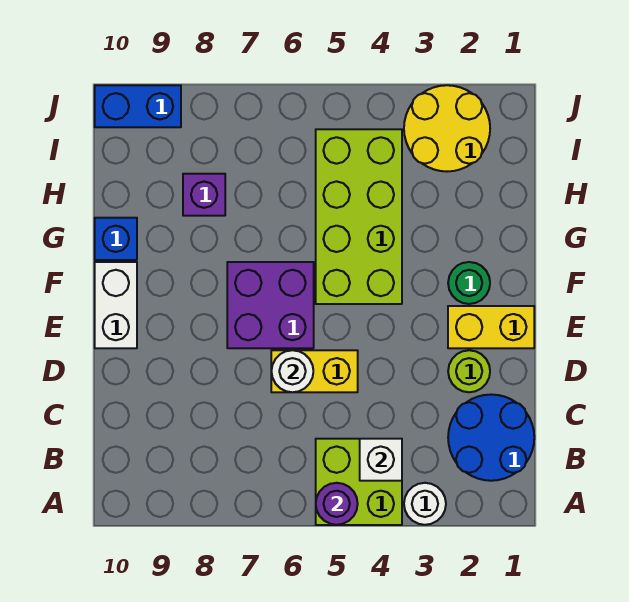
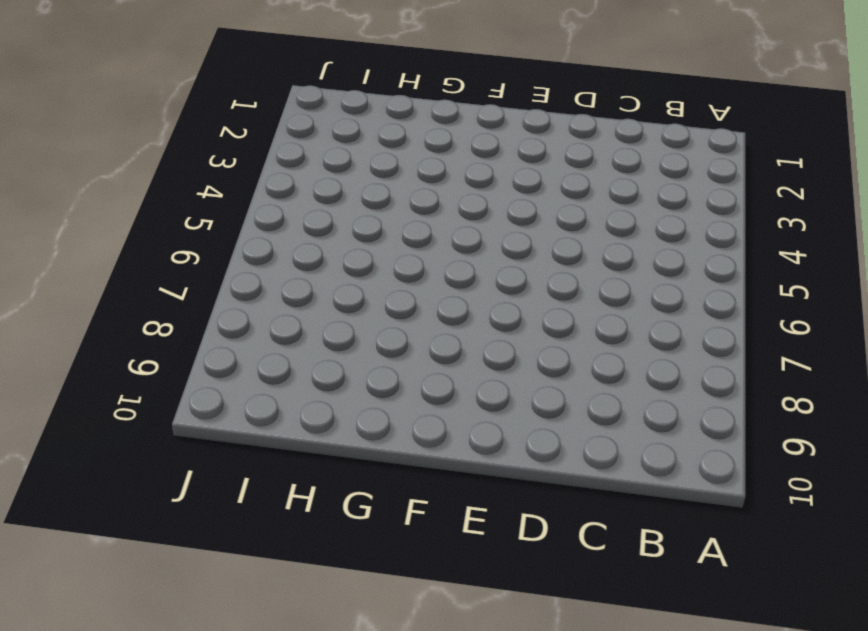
none -> white round brick A3 level 1
none -> lime brick A4:B5 level 1
none -> blue round brick B1:C2 level 1

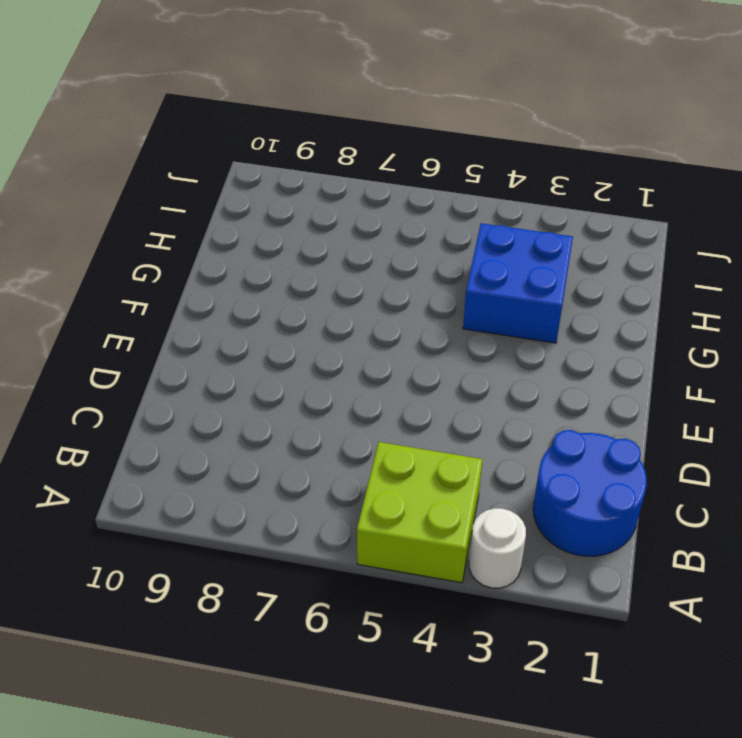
blue brick G3:H4 level 1 -> lime brick F4:I5 level 1
none -> lime round brick D2 level 1
none -> yellow brick D5:D6 level 1
none -> yellow brick E1:E2 level 1

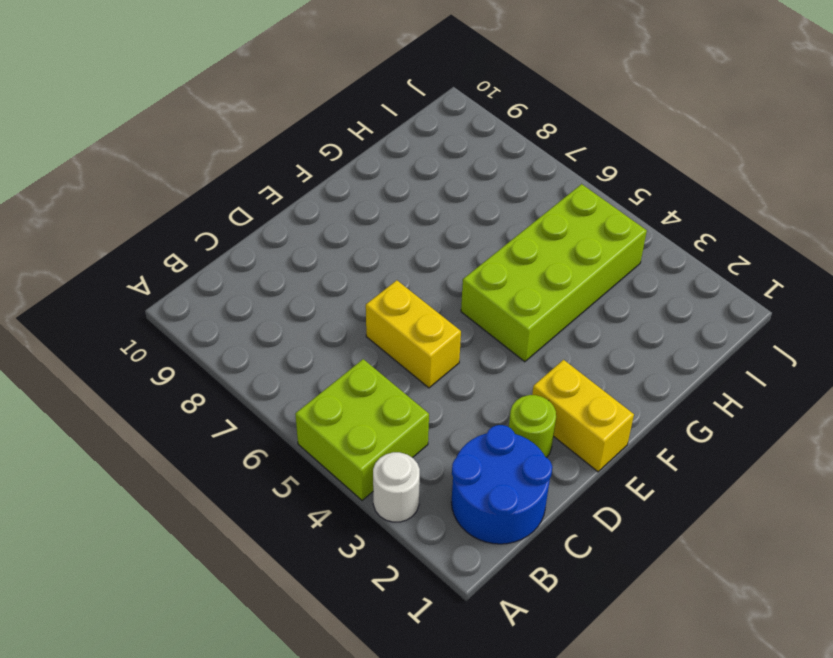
none -> purple brick E6:F7 level 1
none -> white brick E10:F10 level 1
none -> green round brick F2 level 1

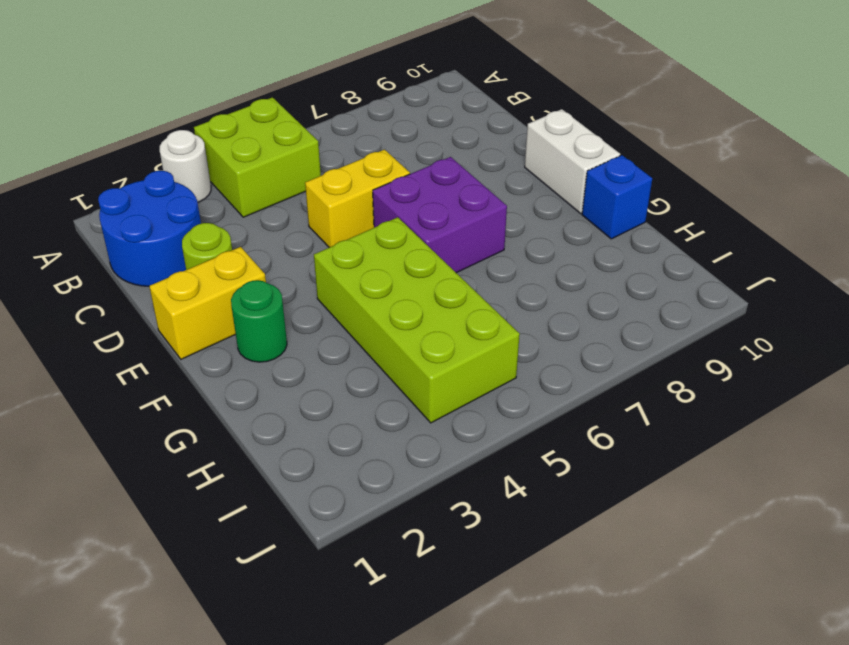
none -> purple brick H8 level 1
none -> yellow round brick I2:J3 level 1
none -> blue brick J9:J10 level 1

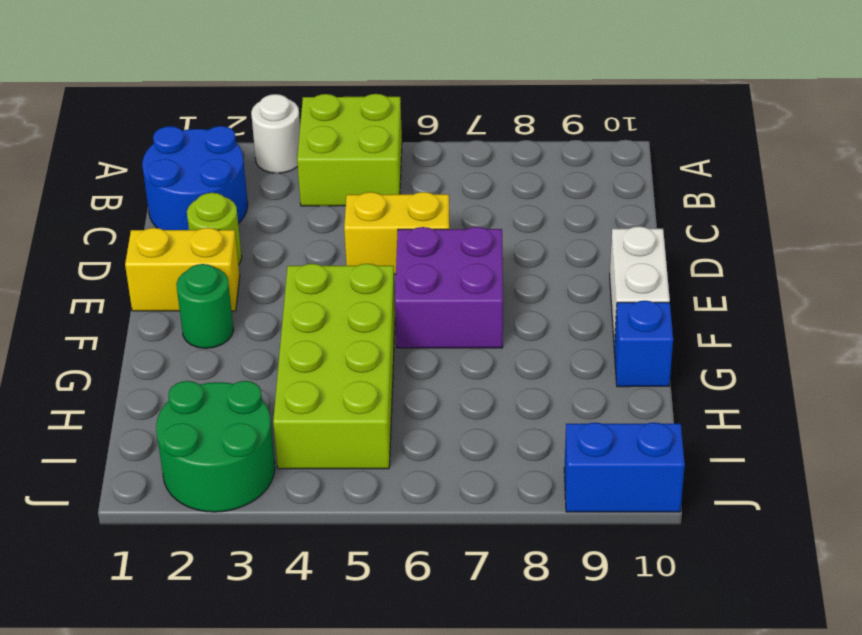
green round brick I2:J3 level 1 -> yellow round brick I2:J3 level 1
none -> purple brick H8 level 1
none -> purple round brick A5 level 2
none -> white brick B4 level 2

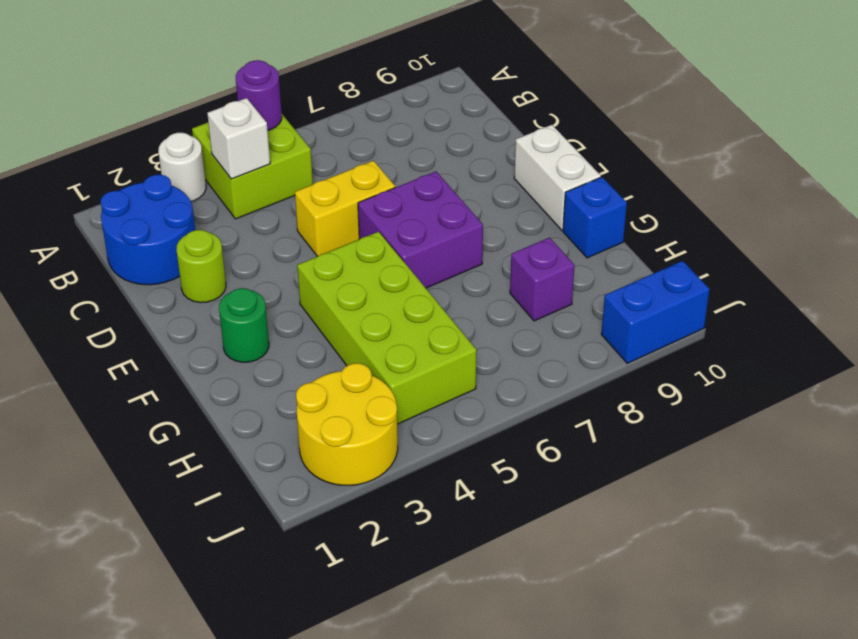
none -> yellow brick E1:E2 level 1
none -> white round brick D6 level 2

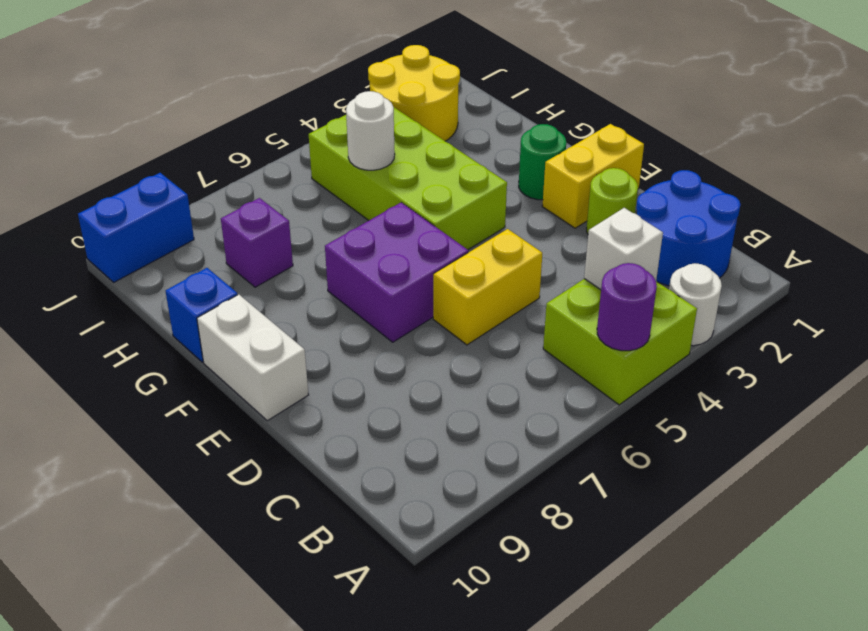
white round brick H5 level 2 -> white round brick D6 level 2

